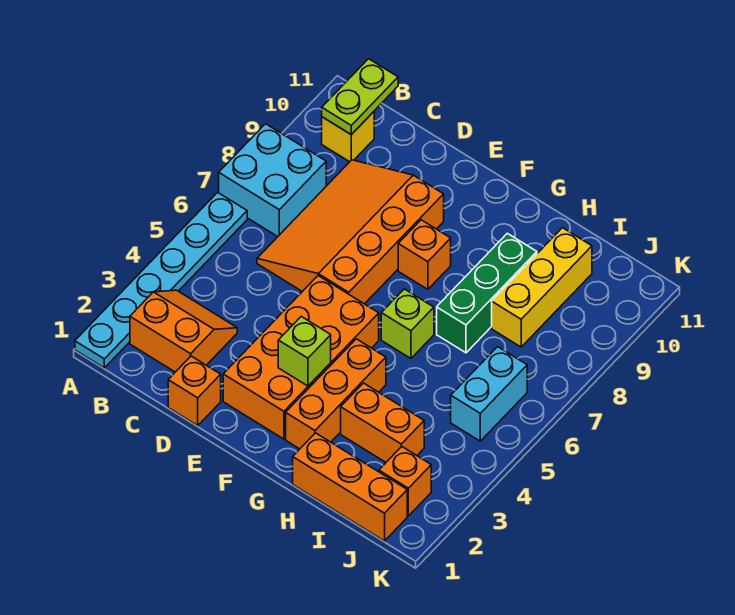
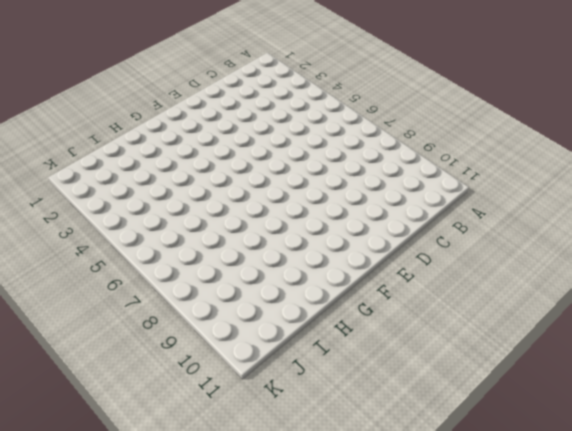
none -> cyan plate A1:A6 level 1
none -> cyan brick A7:B8 level 1
none -> orange slope B2:C3 level 1 top 2

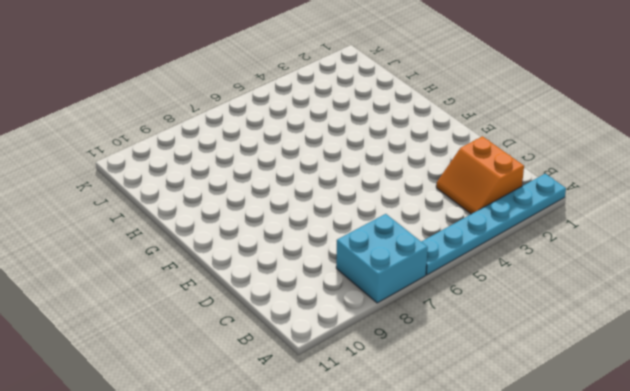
none -> yellow brick B10 level 1
none -> orange slope C6:E9 level 1 top E
none -> orange brick D1 level 1

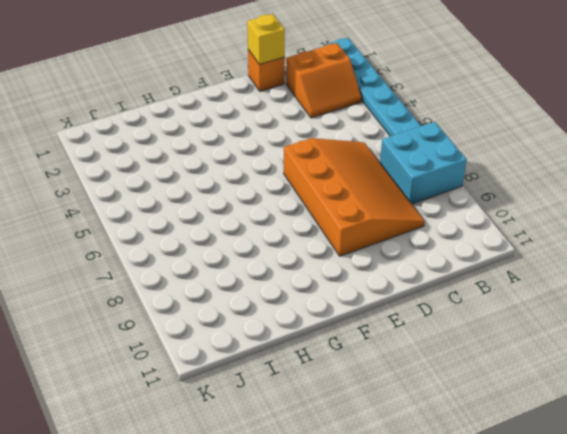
yellow brick D1 level 2 -> yellow brick B10 level 1
none -> orange brick E2:F5 level 1
none -> orange brick F8 level 1
none -> orange brick G2:G4 level 1

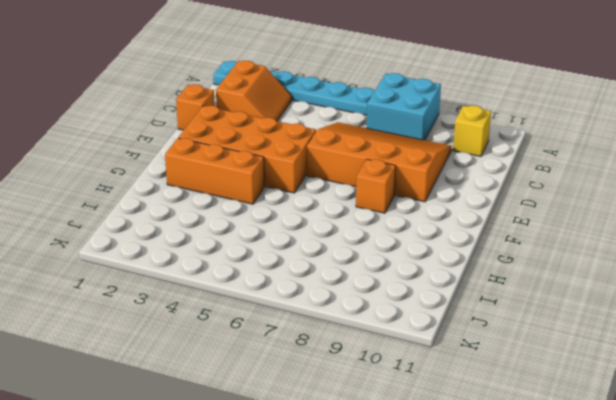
none -> lime brick G6 level 1
none -> orange brick H1:J1 level 1
none -> orange brick H3:I3 level 1

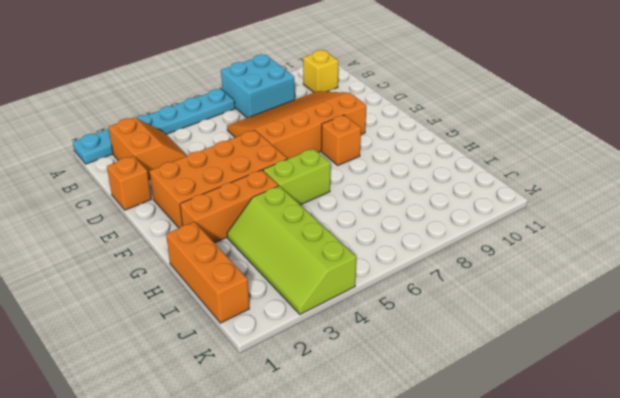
lime brick G5:G6 level 1 -> lime brick G6 level 1
lime slope H3:K4 level 1 top 4 -> orange brick H3:I3 level 1
none -> green brick H7:H9 level 1
none -> yellow brick I8:I10 level 1
none -> orange brick J2 level 1

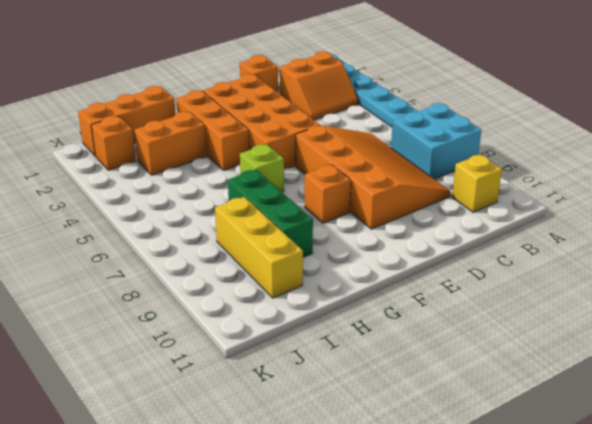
none -> cyan brick J5:J6 level 1
none -> lime plate B10:B11 level 2
none -> lime brick F3 level 2

